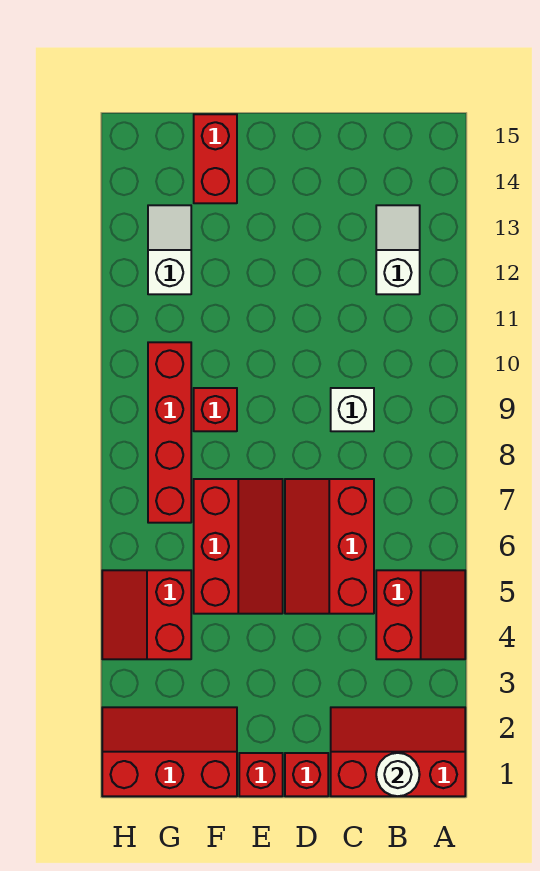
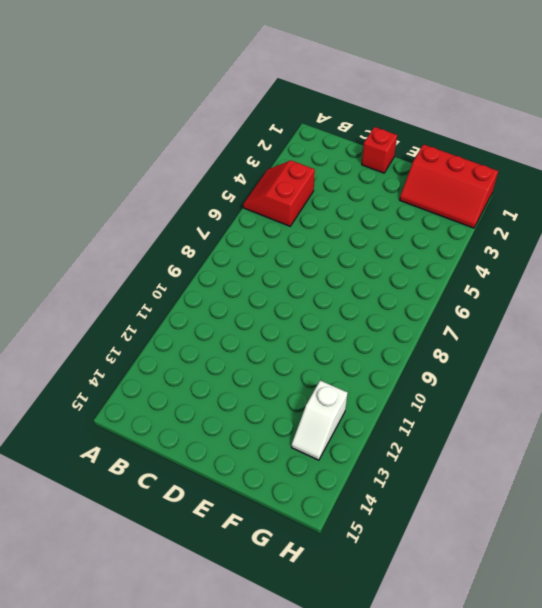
none -> red slope A1:C2 level 1 top 1
none -> white slope B12:B13 level 1 top 12
none -> red slope C5:D7 level 1 top C

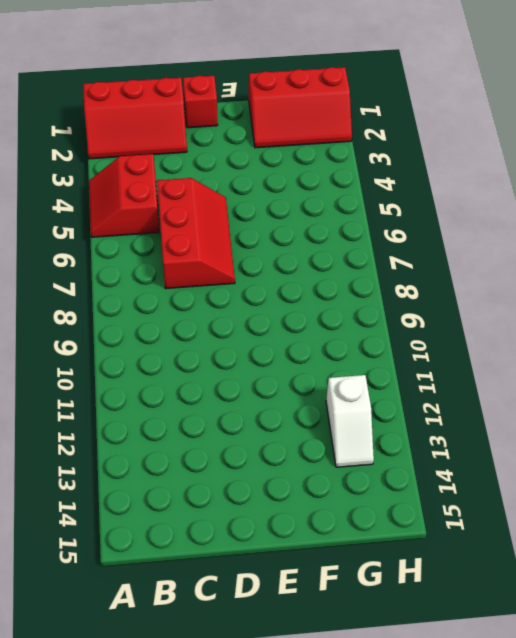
none -> white slope B12:B13 level 1 top 12
none -> white brick C9 level 1
none -> red brick E1 level 1

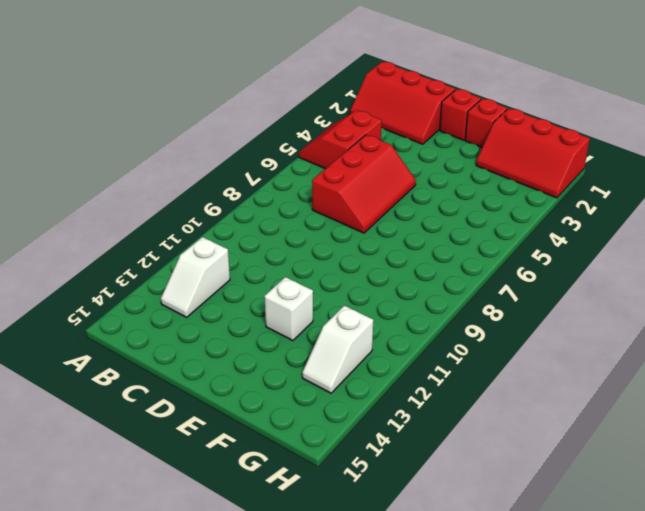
white brick E12 level 1 -> white brick C9 level 1
none -> red slope E5:F7 level 1 top F
none -> red brick F9 level 1
none -> red brick F14:F15 level 1

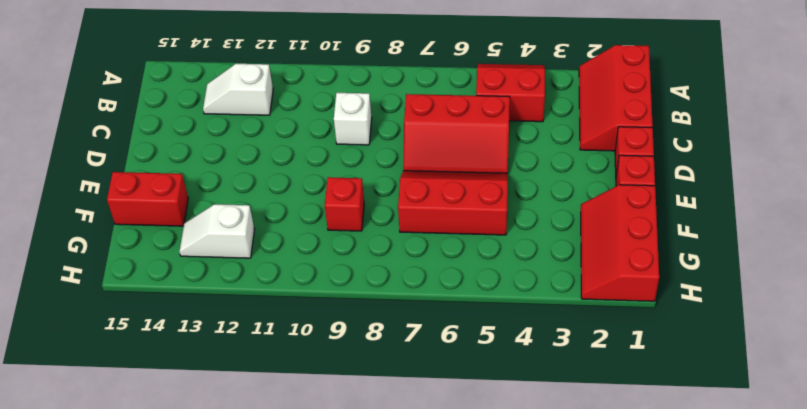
none -> red slope G4:H5 level 1 top G
none -> red brick G7:G10 level 1
none -> white round brick B1 level 2

